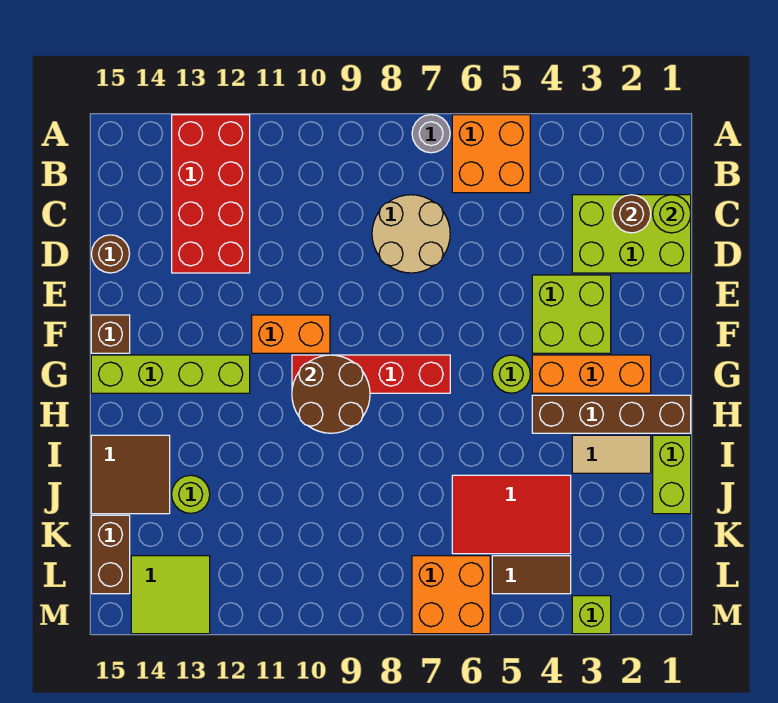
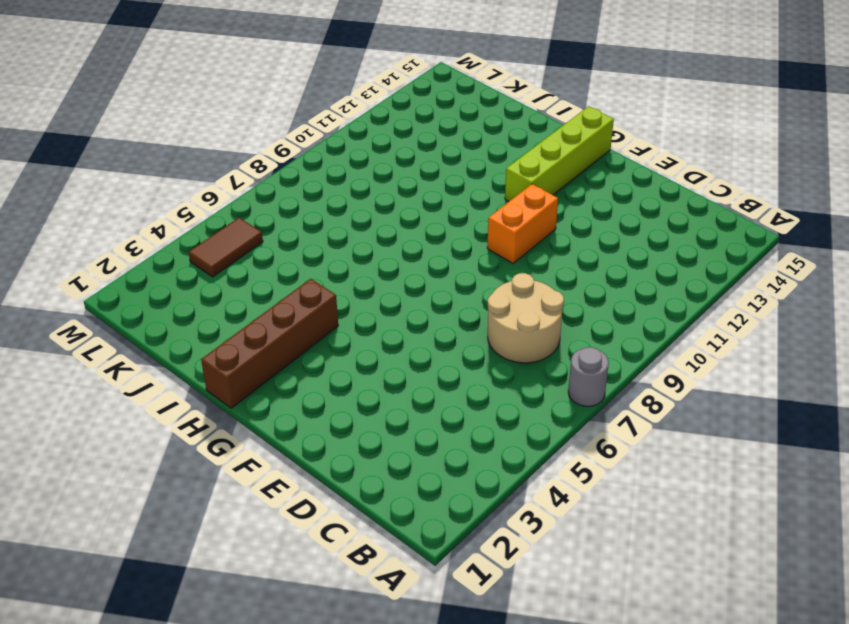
none -> orange brick A5:B6 level 1
none -> red brick A12:D13 level 1
none -> lime brick C1:D3 level 1

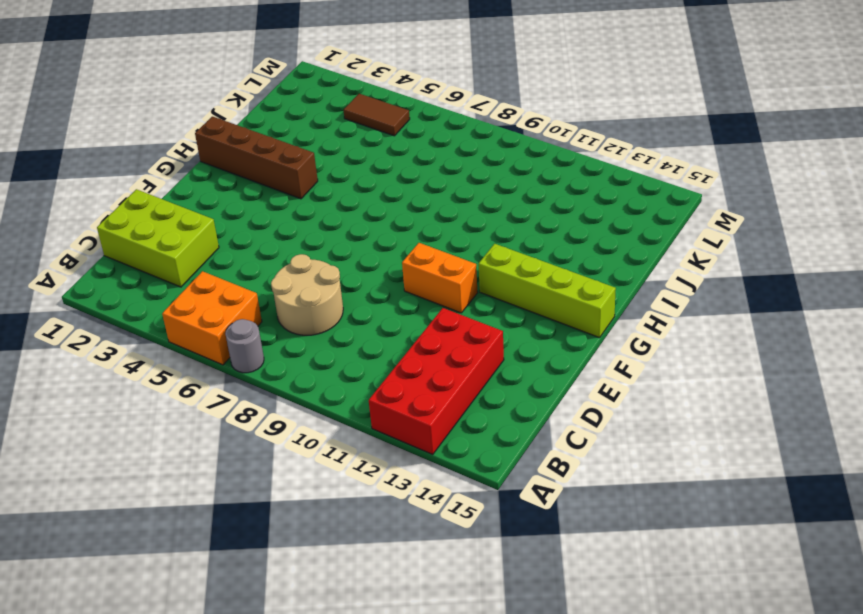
none -> brown round brick D15 level 1
none -> lime brick E3:F4 level 1
none -> brown brick F15 level 1

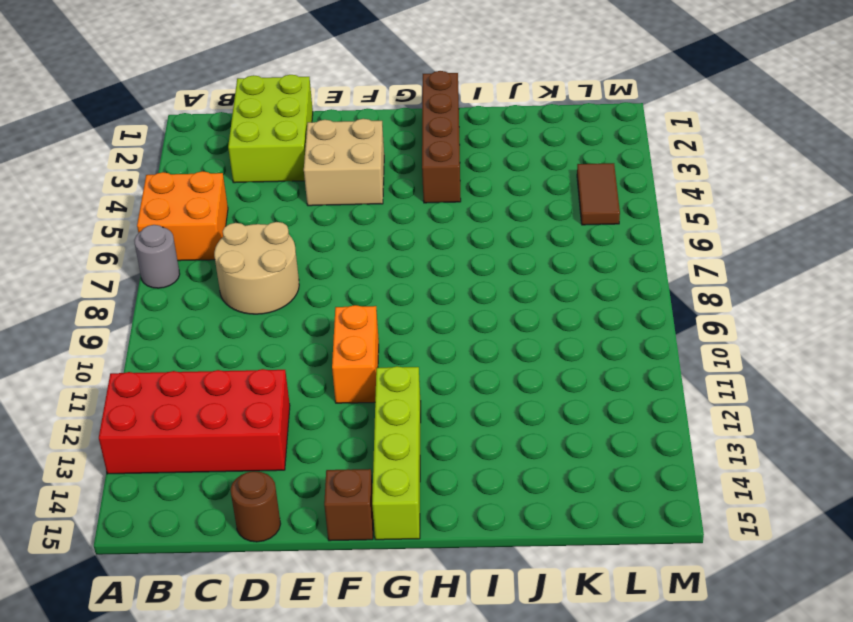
tan brick E3:F4 level 1 -> lime brick E3:F4 level 1
none -> orange brick G2:G4 level 1
none -> lime round brick G5 level 1
none -> red brick G7:G10 level 1

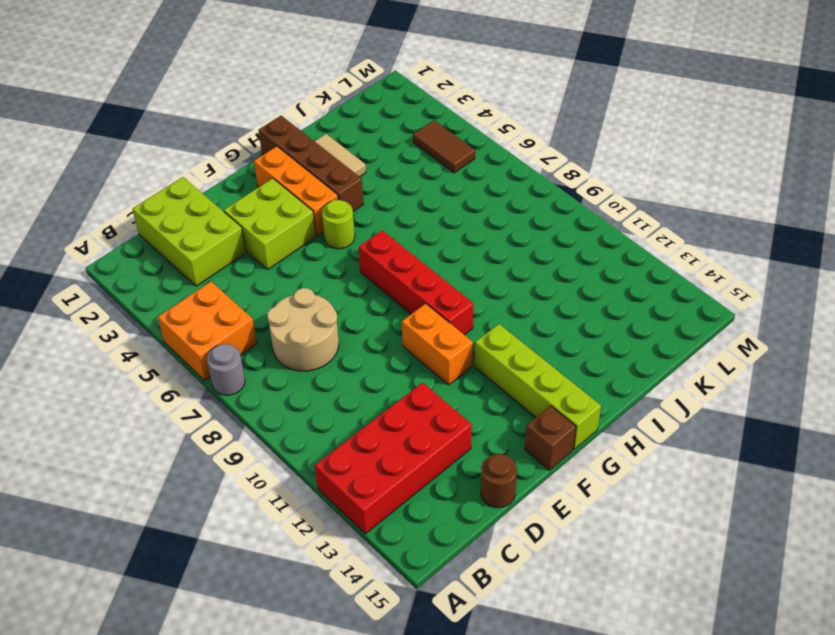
none -> lime brick I1:J1 level 1
none -> brown tile I14:J15 level 1
none -> red tile J4:K6 level 1

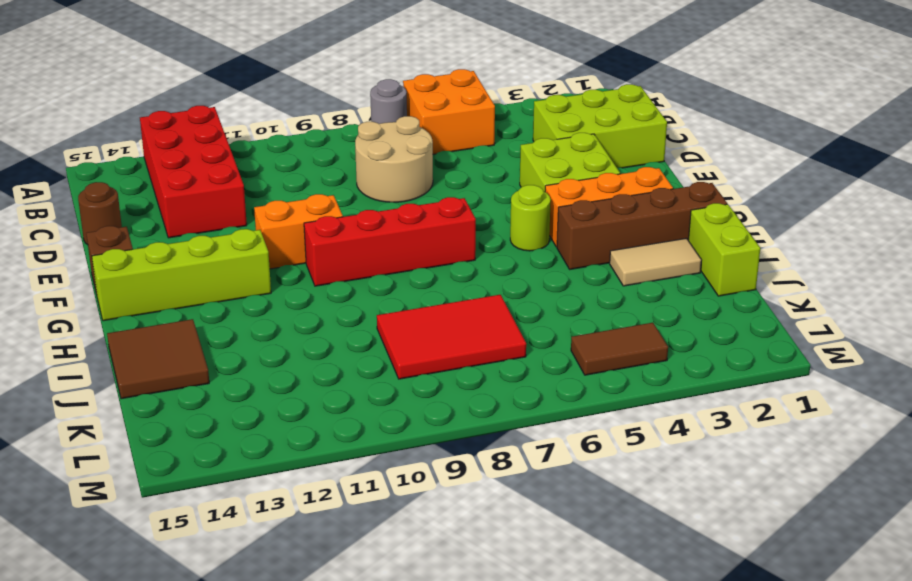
red tile J7:K9 level 1 -> red tile J4:K6 level 1
none -> lime round brick J13 level 1
none -> brown brick K15:L15 level 1
none -> orange brick L6:M7 level 1

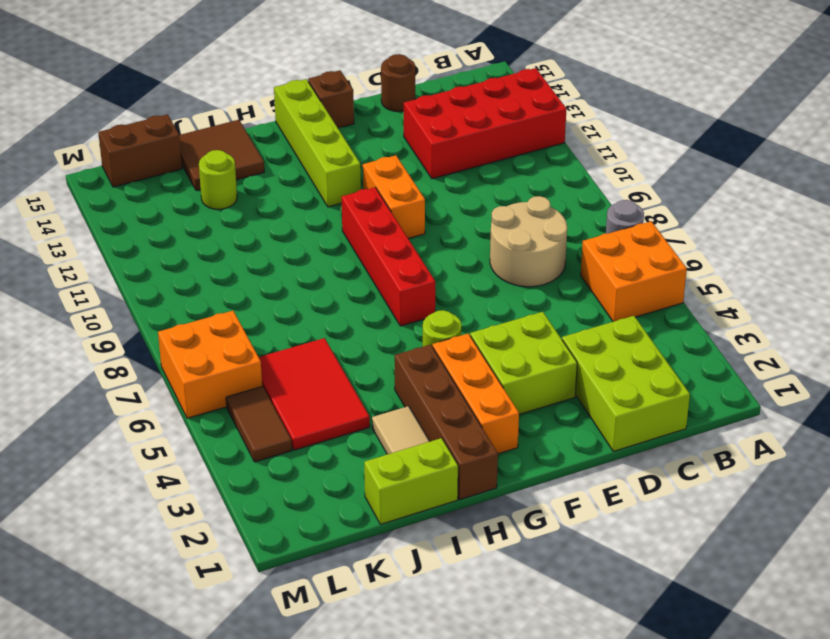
none -> lime tile L13:M14 level 1
none -> lime brick M3 level 1
none -> lime round brick C1 level 2

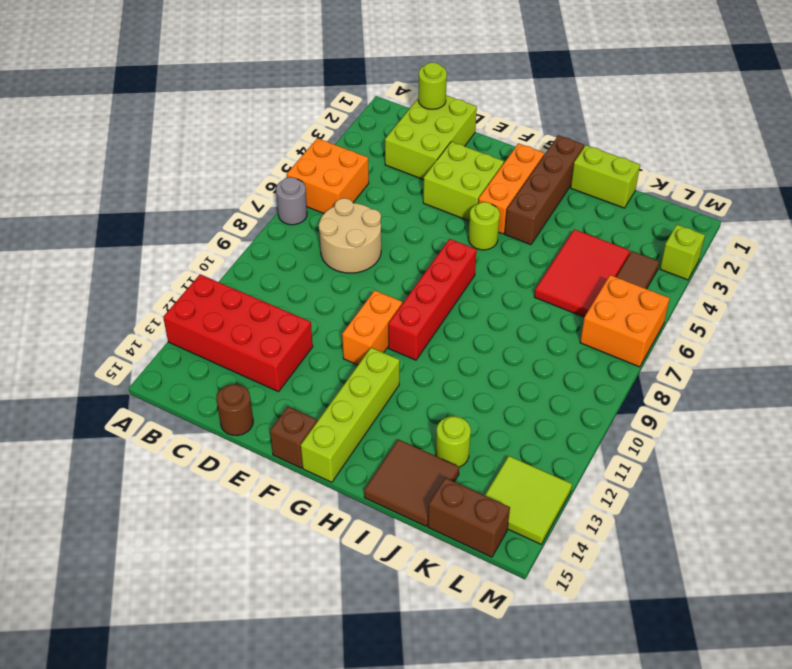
none -> tan tile I2:I3 level 1
none -> brown round brick C2 level 2
none -> brown round brick G9:H10 level 2

